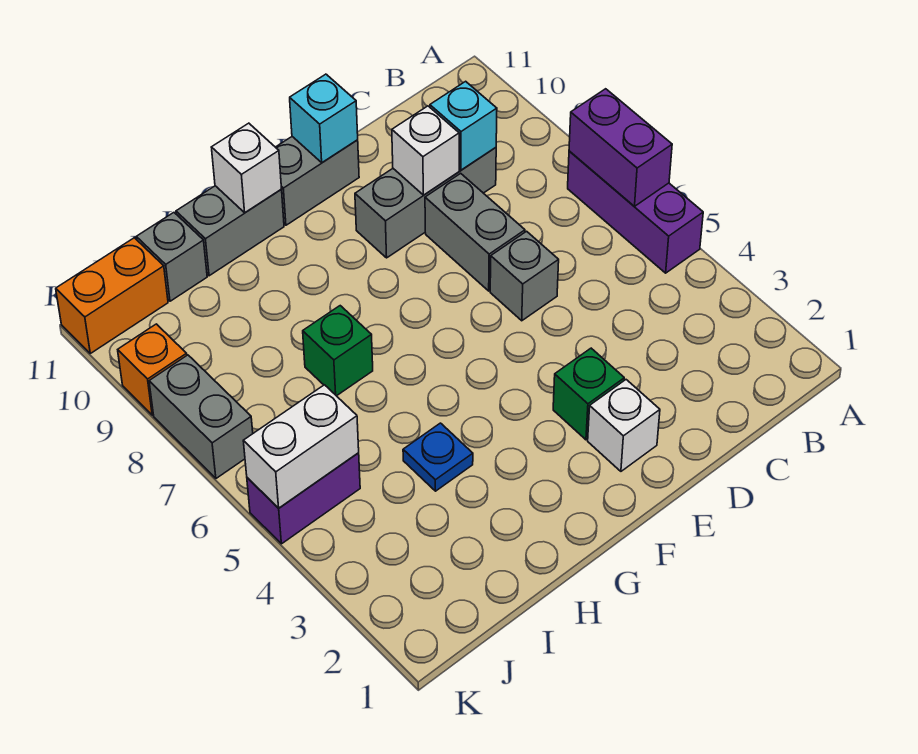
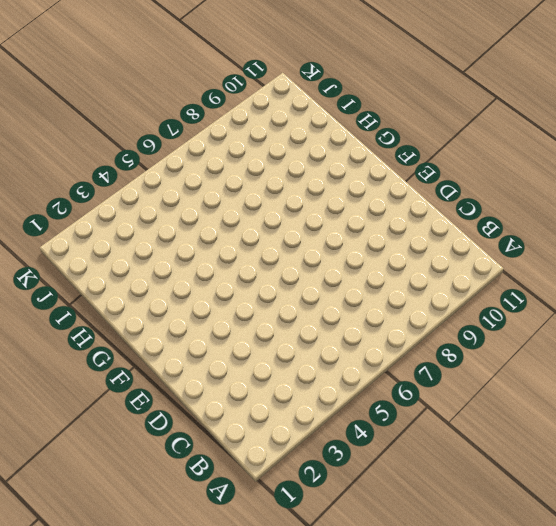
none -> purple brick A5:A7 level 1
none -> grey brick C9:E9 level 1
none -> grey brick D6 level 1

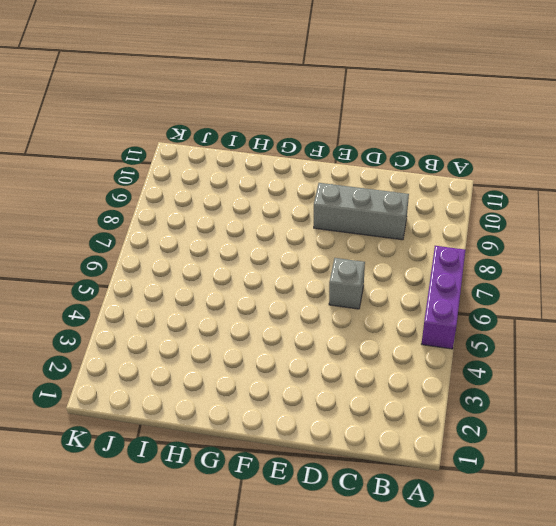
none -> grey brick D7:D8 level 1
none -> white brick E2 level 1
none -> green brick E3 level 1

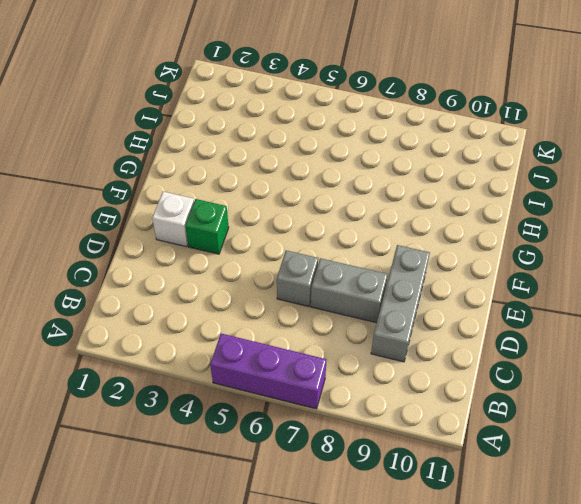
none -> grey brick E11:F11 level 1
none -> grey brick G11:H11 level 1
none -> blue plate H4 level 1

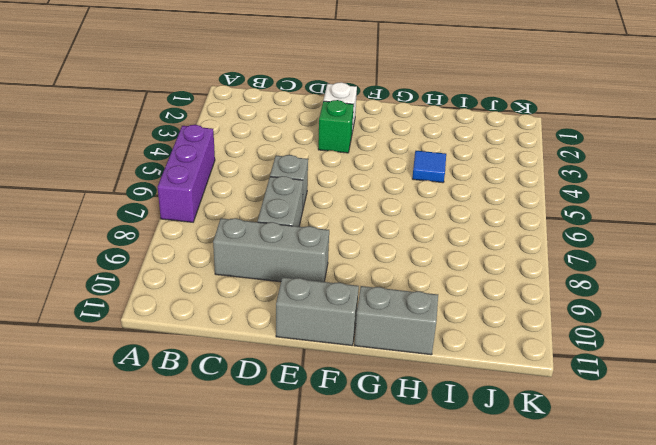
blue tile H4 level 1 -> blue plate H4 level 1
none -> green brick H7 level 1
none -> grey brick I11 level 1
none -> purple brick J5:K5 level 1

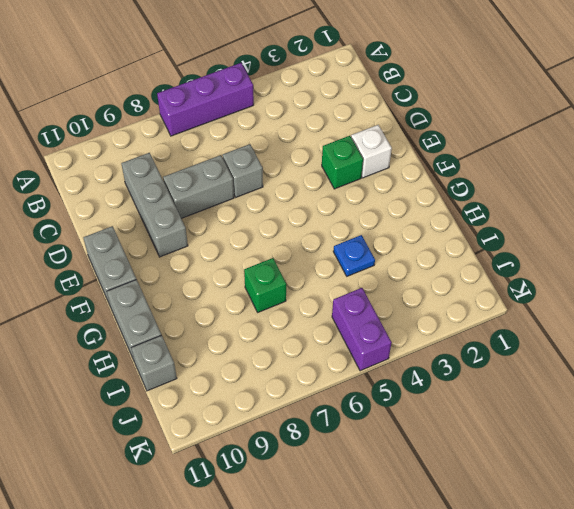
none -> orange brick J11:K11 level 1
none -> grey brick K7:K8 level 1
none -> orange brick K9 level 1

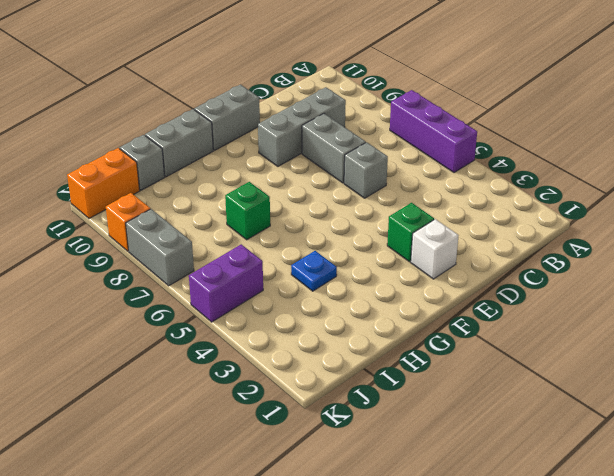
none -> purple brick A6:A7 level 2
none -> cyan brick C9 level 2
none -> white brick D9 level 2

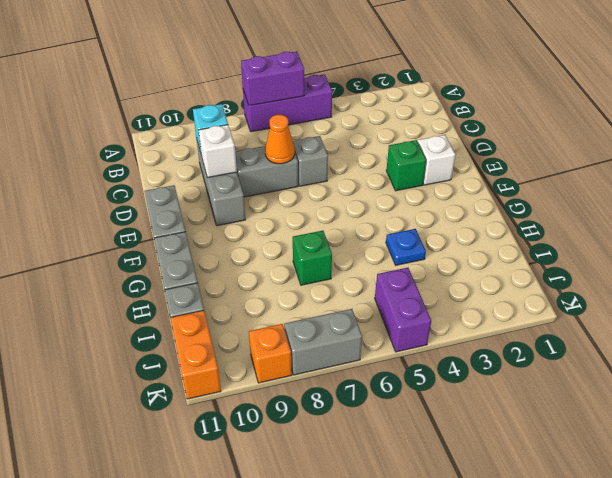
orange cone D7 level 2 -> none
none -> cyan brick E11 level 2
none -> white brick G11 level 2
none -> white brick J5:K5 level 2

